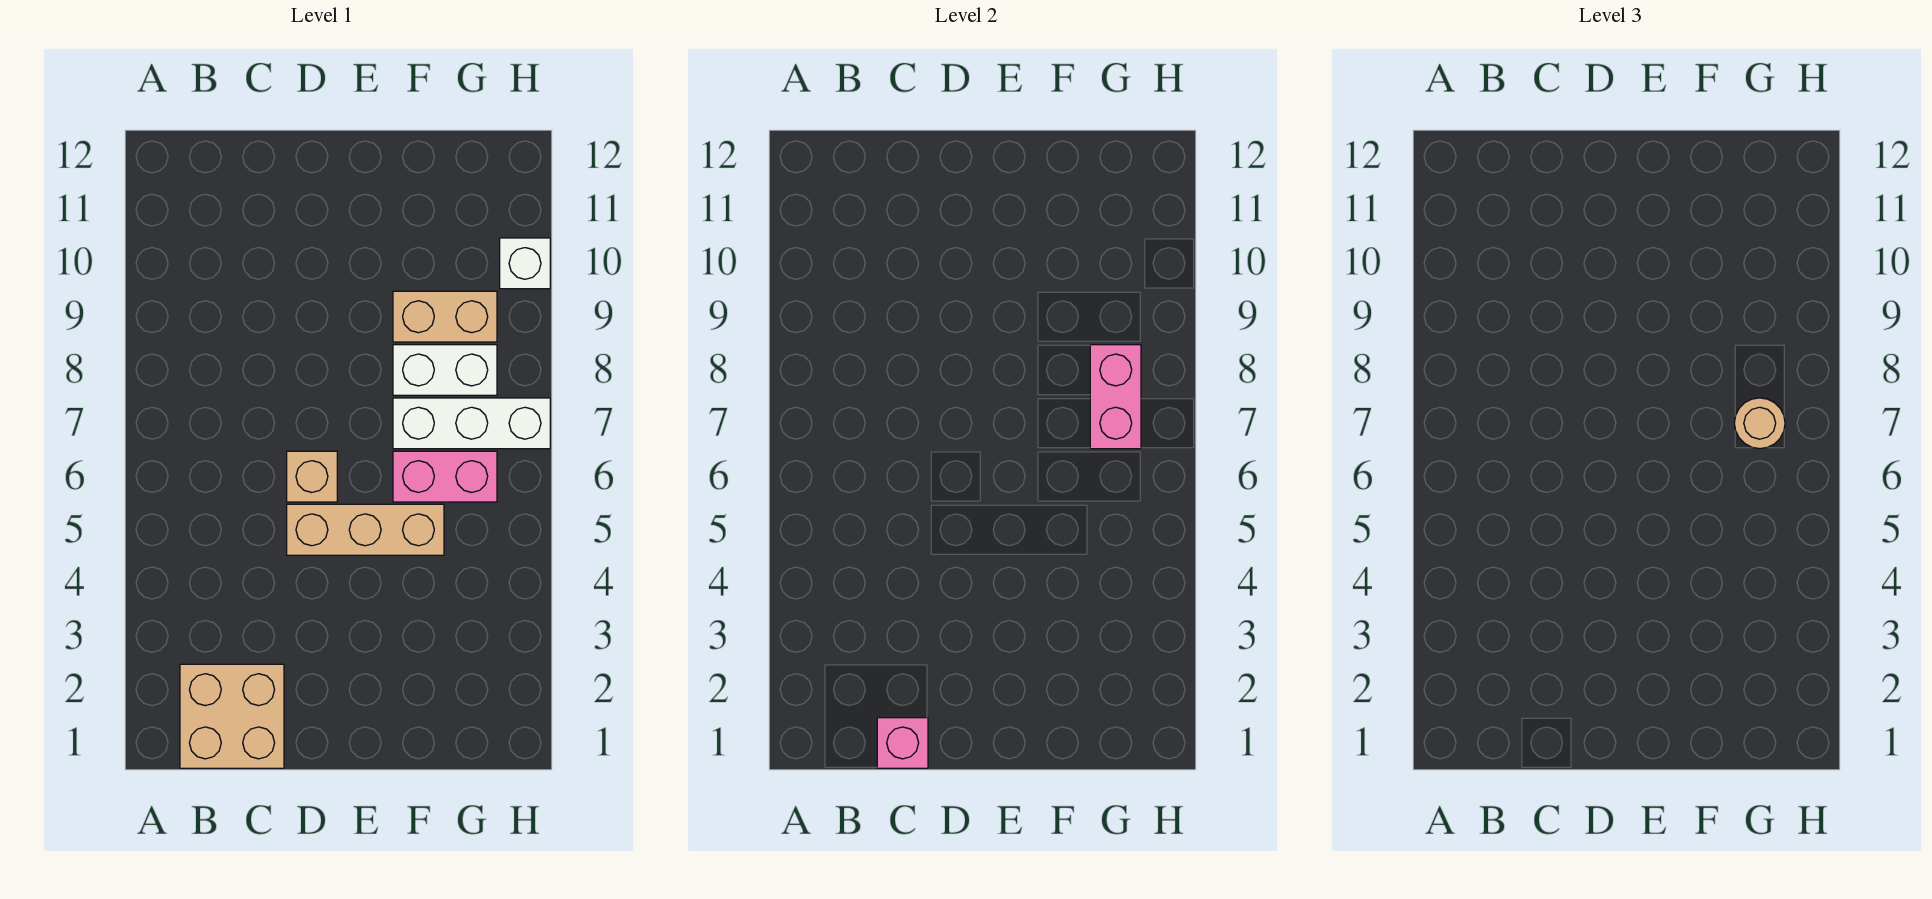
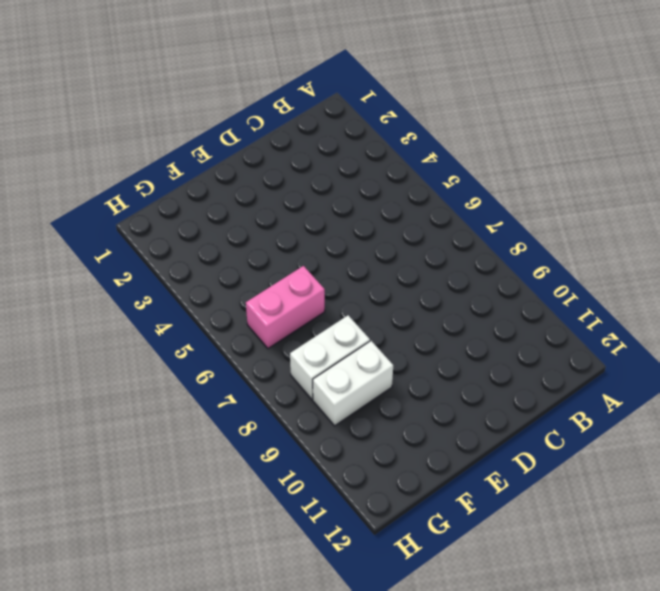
white brick F9:G9 level 1 -> tan brick F9:G9 level 1
none -> tan brick B1:C2 level 1
none -> tan brick D5:F5 level 1

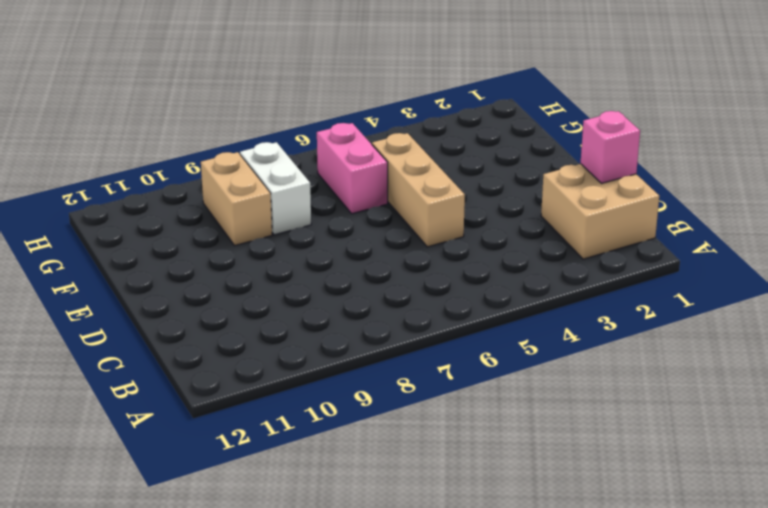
none -> tan brick D6 level 1
none -> white brick F7:H7 level 1

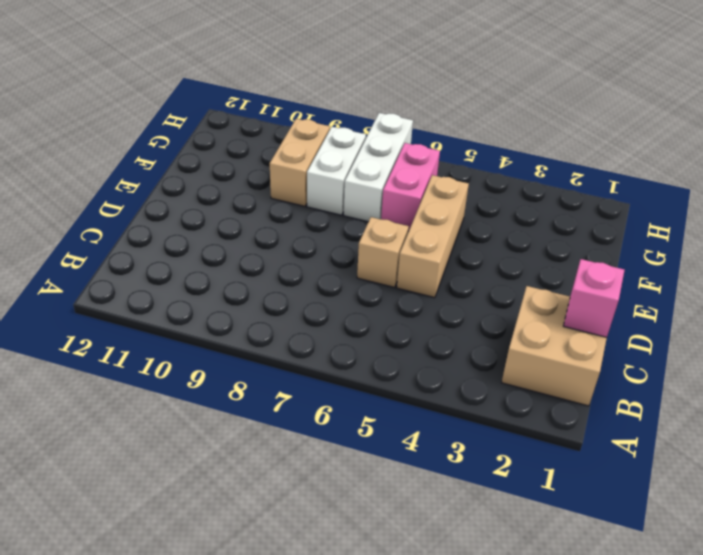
none -> white brick H10 level 1
none -> pink brick G7:G8 level 2

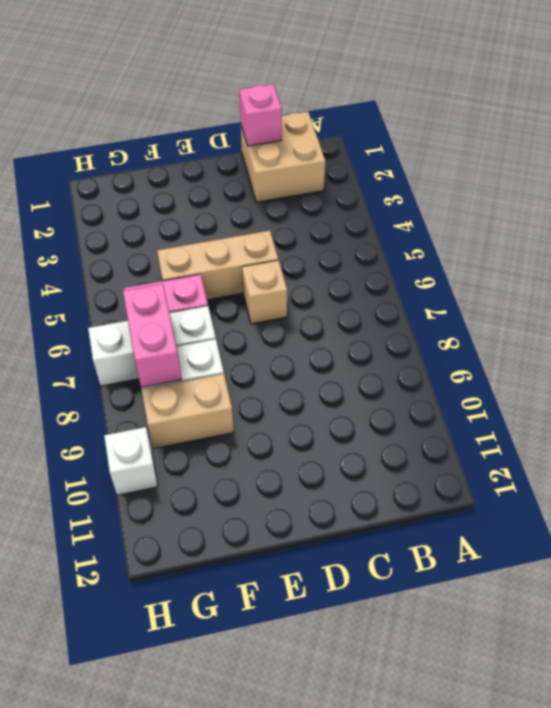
none -> tan round brick G7 level 3

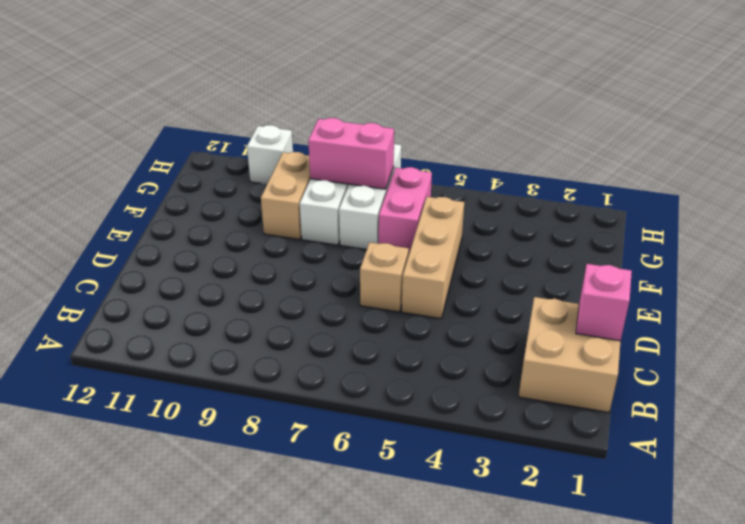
none -> tan round brick G7 level 3

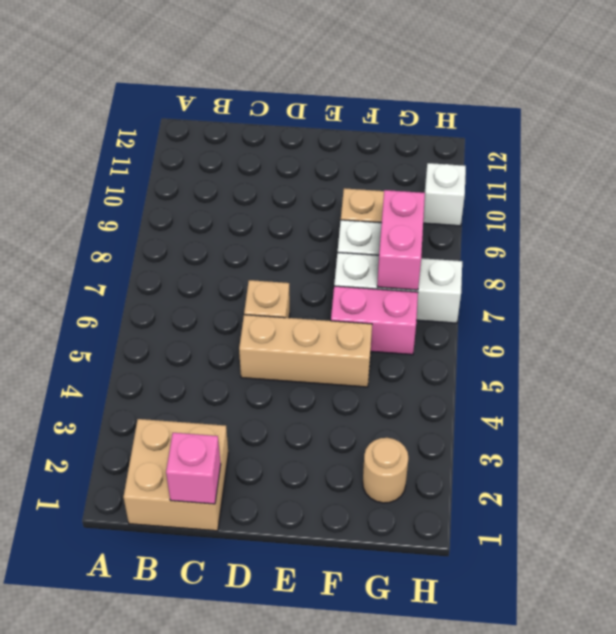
tan round brick G2 level 1 -> tan round brick G7 level 3

